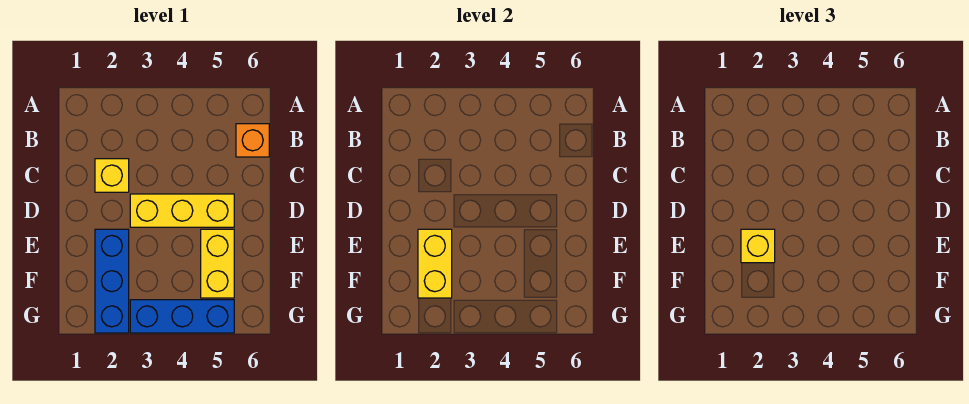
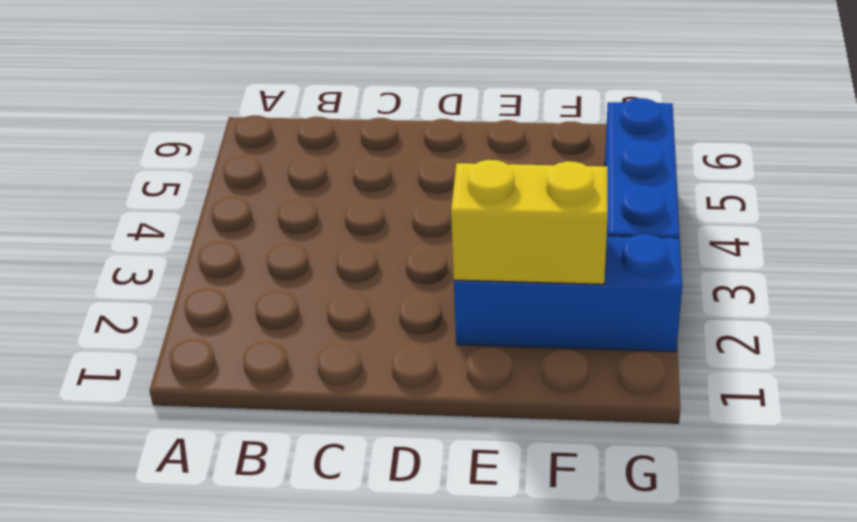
none -> orange brick B6 level 1
none -> yellow brick C2 level 1

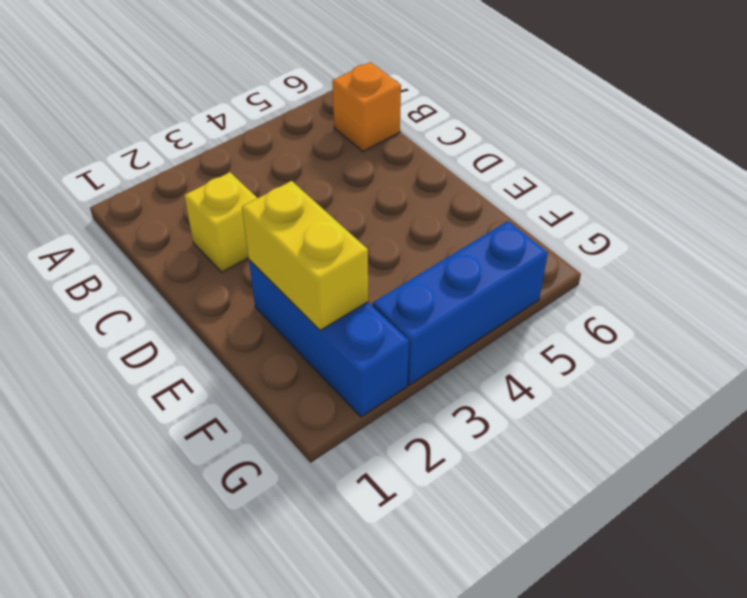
none -> yellow brick D3:D5 level 1
none -> yellow brick E5:F5 level 1

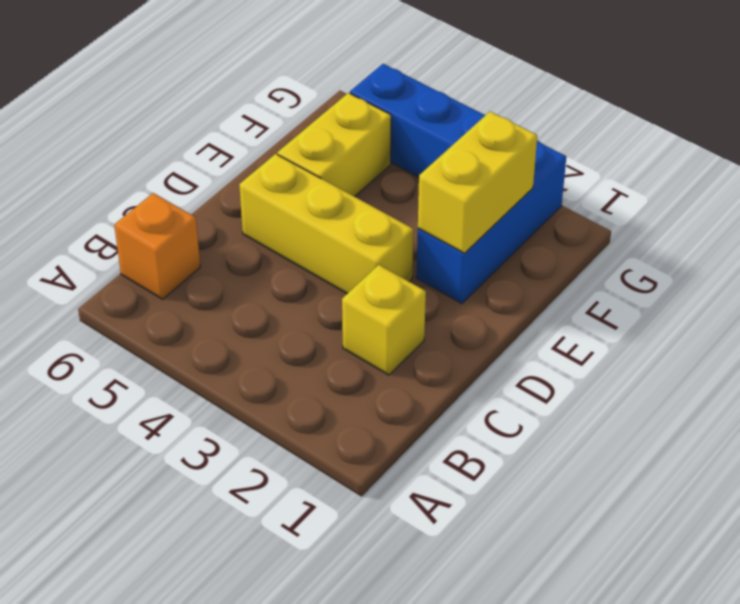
none -> yellow brick E2 level 3

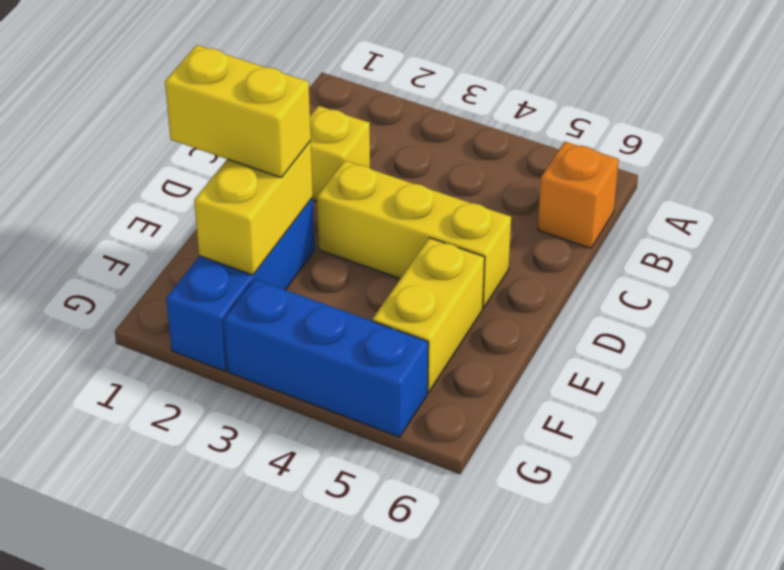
yellow brick E1:E2 level 3 -> yellow brick E2 level 3

